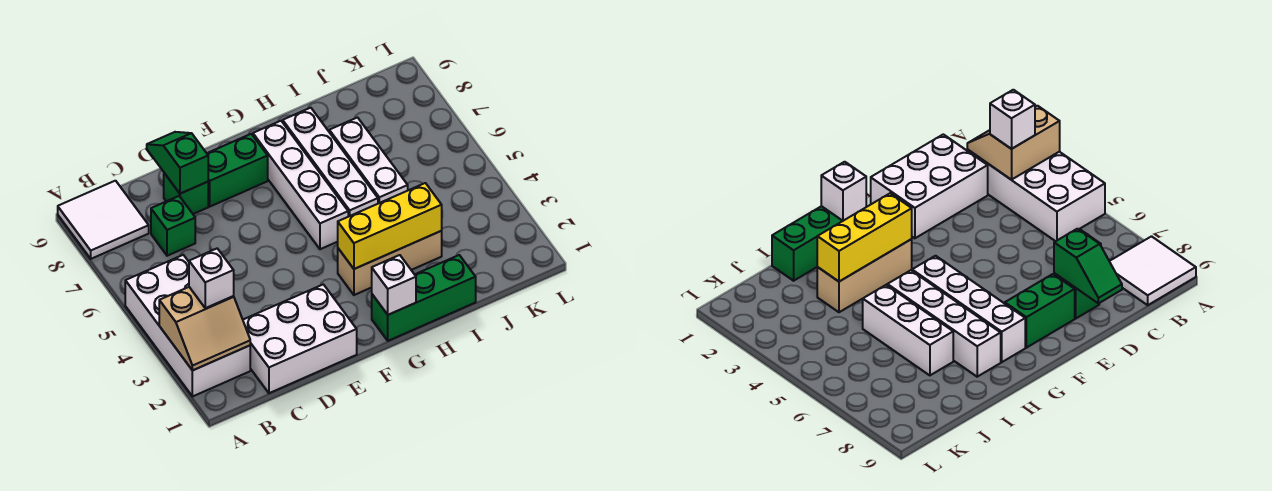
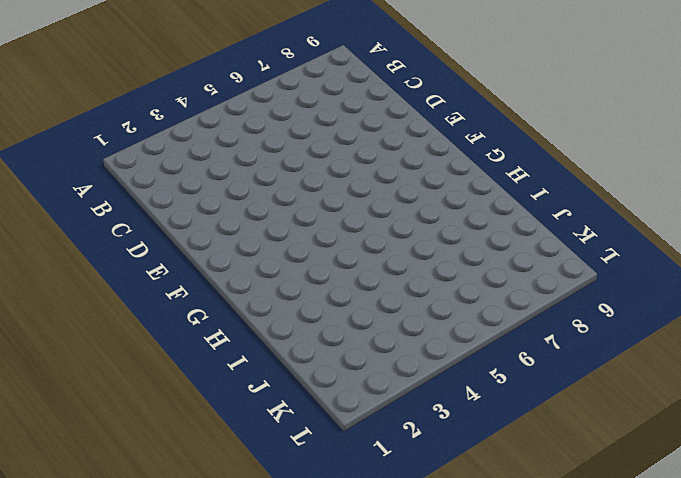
none -> white brick A2:B5 level 1
none -> white tile A8:B9 level 1
none -> white brick C1:E2 level 1

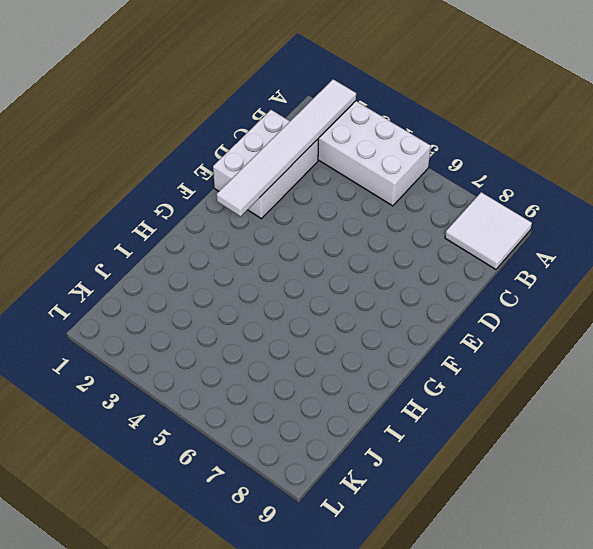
white tile A2:F2 level 2 -> tan slope A2:B3 level 2 top 3
none -> green brick C7 level 1
none -> green brick D8 level 1
none -> green brick E8:F8 level 1

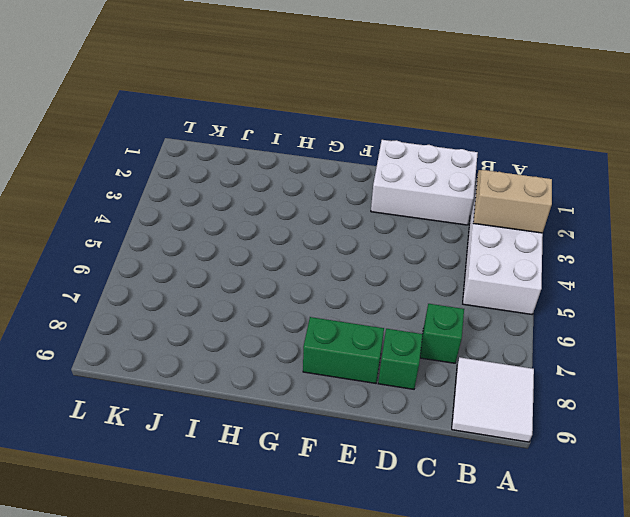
none -> green brick G1:I1 level 1
none -> tan brick G3:I3 level 1
none -> white brick G5:G8 level 1

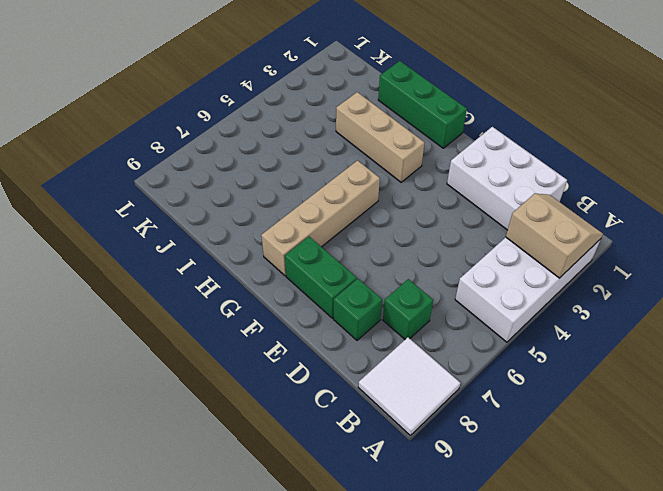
tan brick G5:G8 level 1 -> white brick G5:G8 level 1
none -> white brick H5:H8 level 1
none -> white brick I5:I7 level 1
none -> green slope D8:D9 level 2 top 8

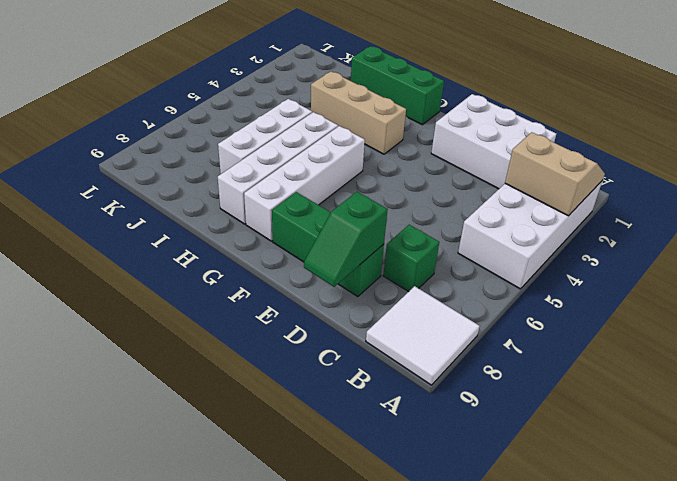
none -> white brick G1 level 2
none -> yellow brick G3:I3 level 2
none -> white brick B3 level 3

